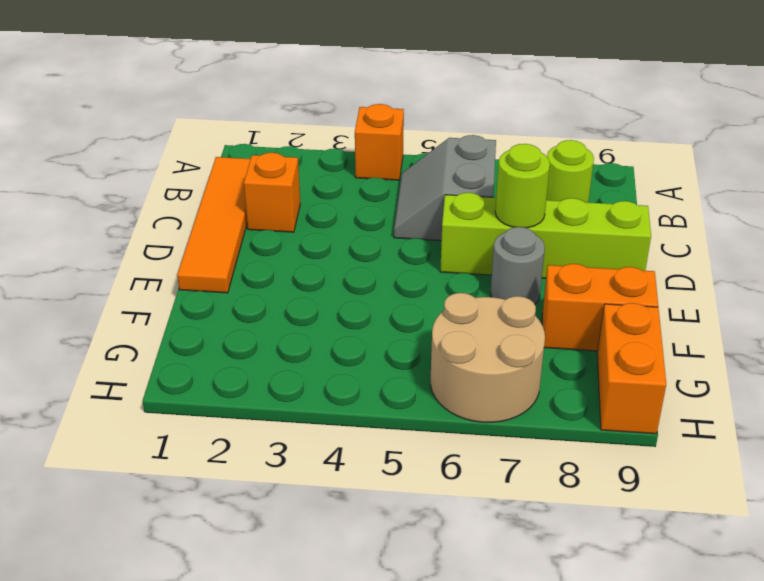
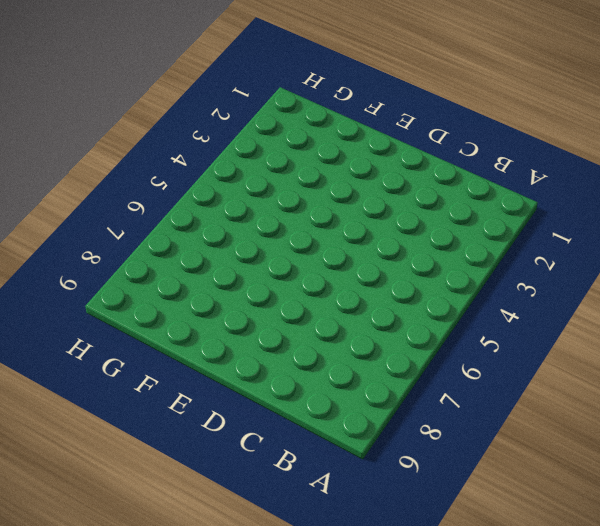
none -> orange brick A4 level 1
none -> orange tile B1:E1 level 1

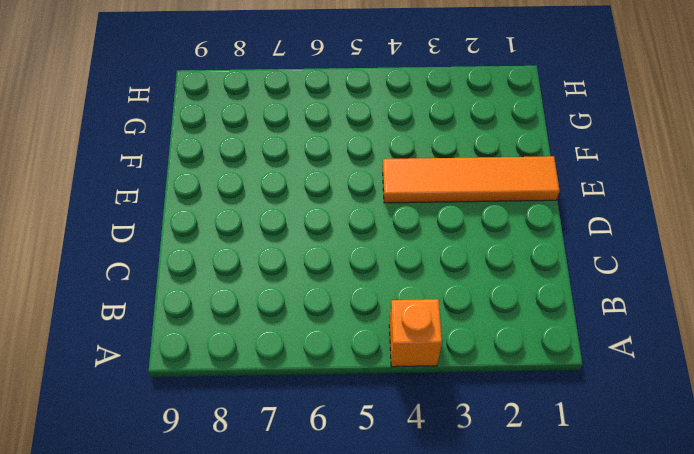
orange tile E1:E4 level 1 -> orange tile B1:E1 level 1
none -> grey slope B5:C6 level 1 top 6
none -> lime round brick B8 level 1

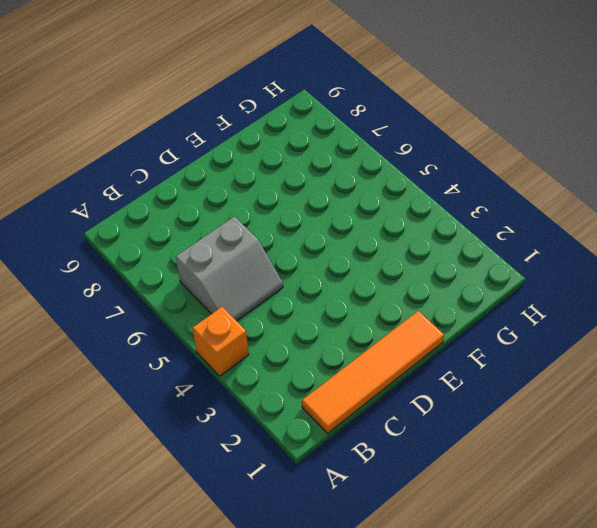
none -> lime round brick B8 level 1
none -> orange brick C2 level 1

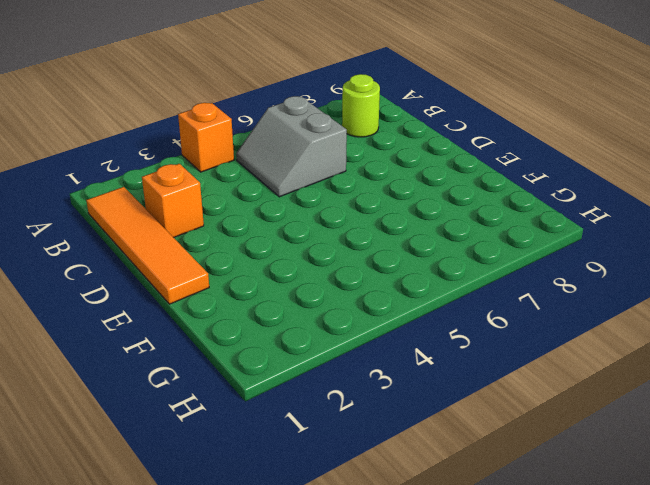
none -> lime brick D6:D9 level 1
none -> grey round brick E7 level 1

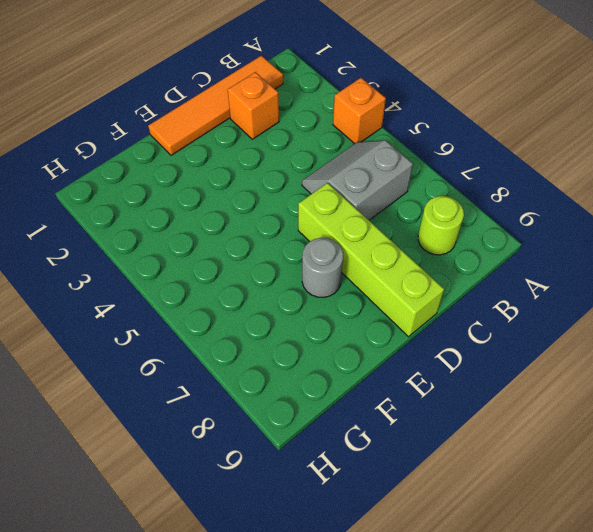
none -> orange brick F8:F9 level 1
none -> tan round brick G6:H7 level 1

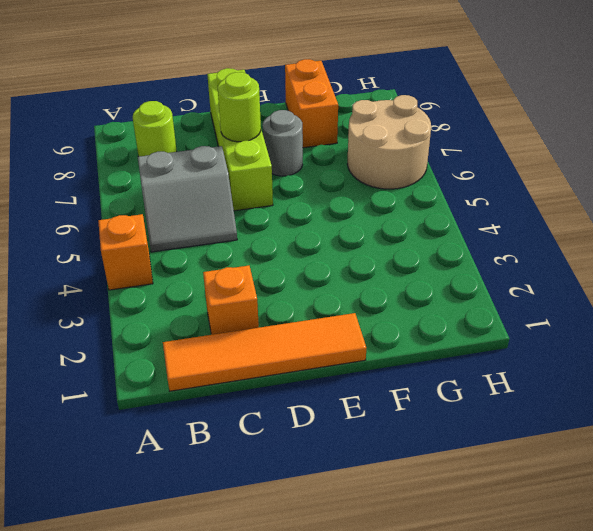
none -> orange brick G9:H9 level 1

